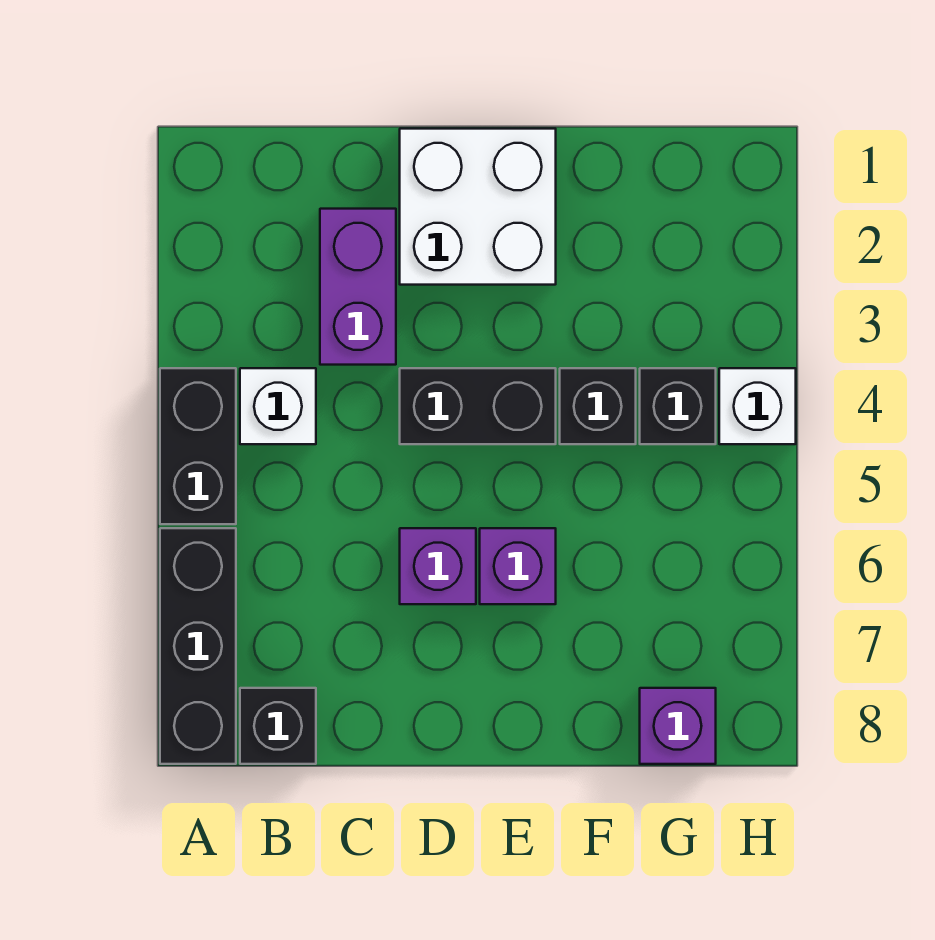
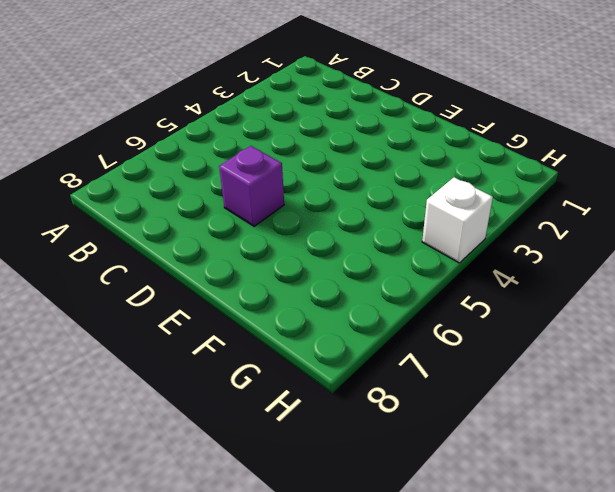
none -> black brick A4:A5 level 1
none -> black brick A6:A8 level 1
none -> white brick B4 level 1

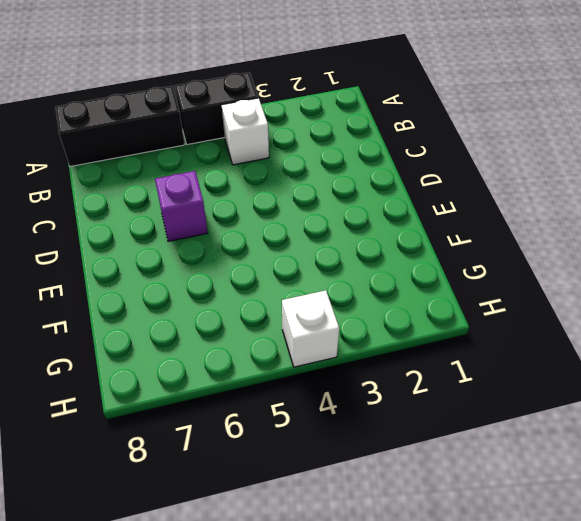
none -> black brick B8 level 1
none -> purple brick C2:C3 level 1
none -> white brick D1:E2 level 1

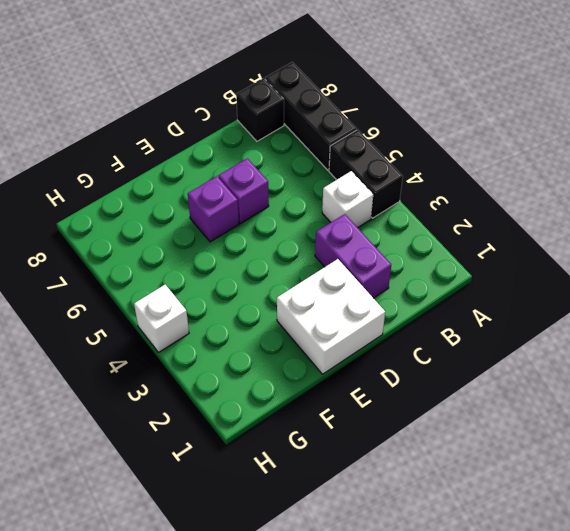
none -> black brick D4:E4 level 1
none -> black brick F4 level 1
none -> black brick G4 level 1

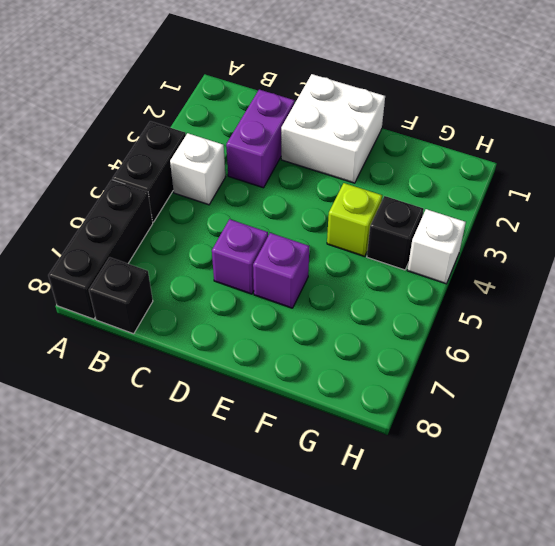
lime brick F4 level 1 -> black brick F4 level 1
none -> black brick D4:E4 level 1
none -> purple brick G8 level 1

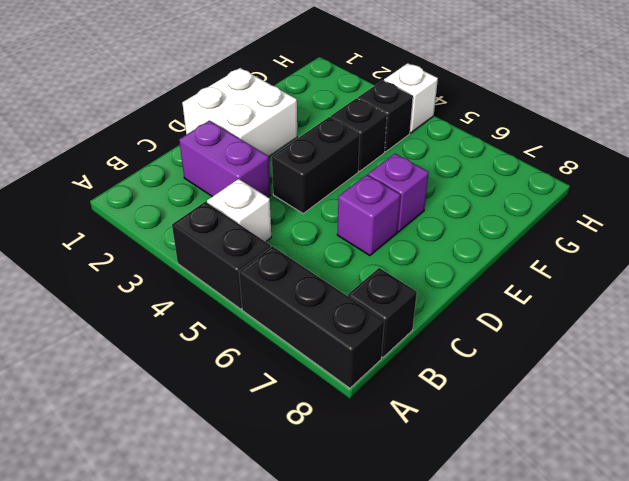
none -> purple brick G8 level 1

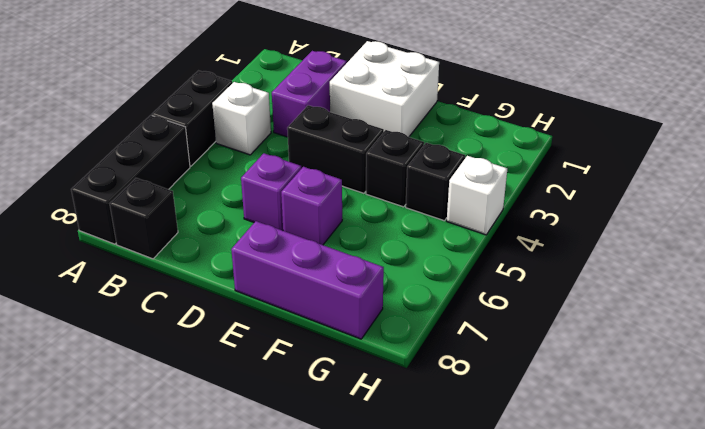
purple brick E8:G8 level 1 -> purple brick G8 level 1

